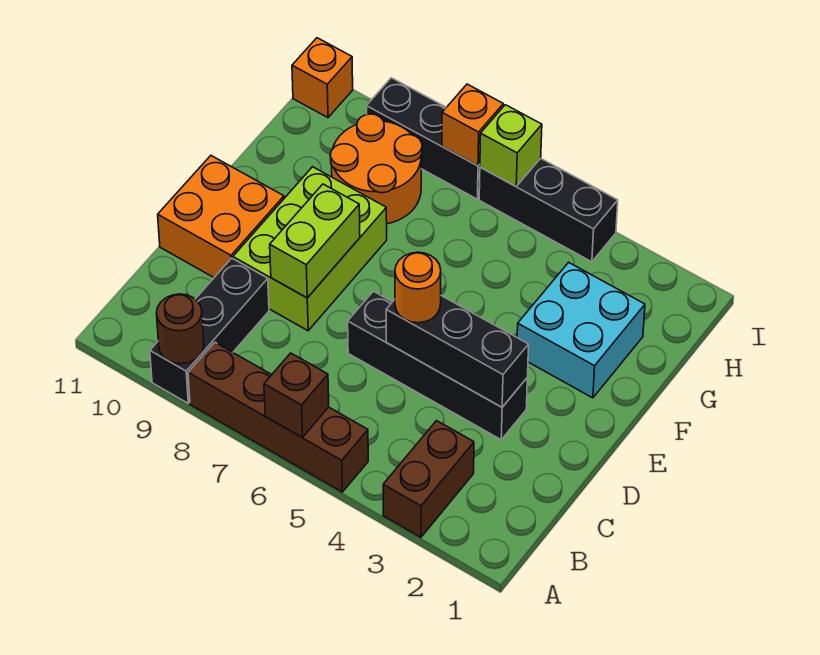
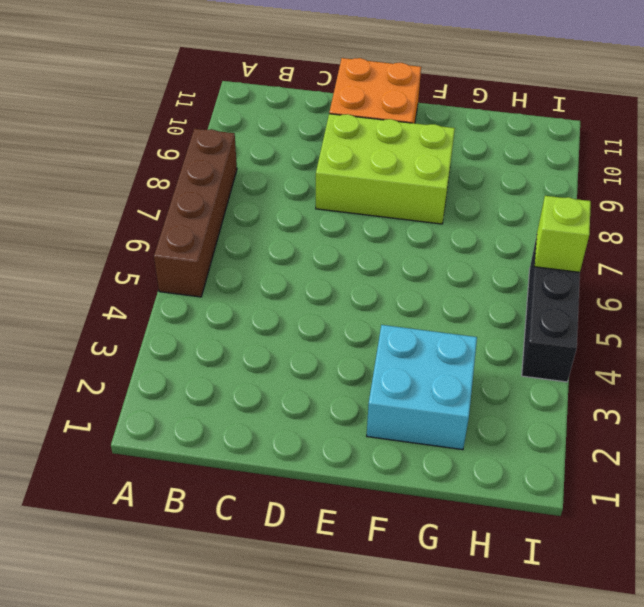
none -> brown brick A3:B3 level 1
none -> black brick A9:C9 level 1
none -> black brick D3:D6 level 1

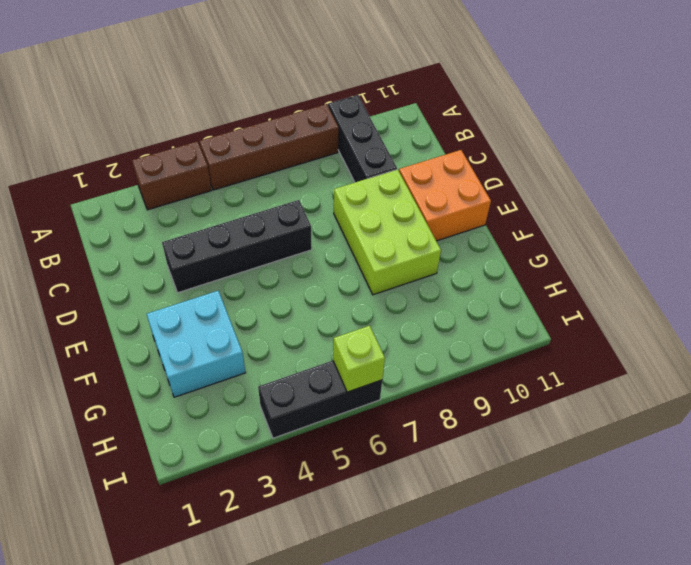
brown brick A3:A4 level 1 -> brown brick A3:B3 level 1
none -> orange round brick G8:H9 level 1
none -> black brick I7:I9 level 1
none -> orange brick I11 level 1

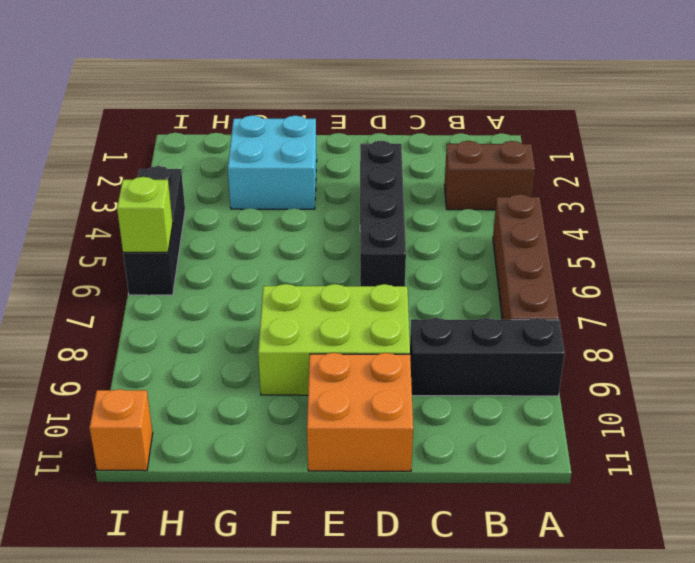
none -> orange round brick G8:H9 level 1
none -> black brick I7:I9 level 1
none -> brown brick A6 level 2

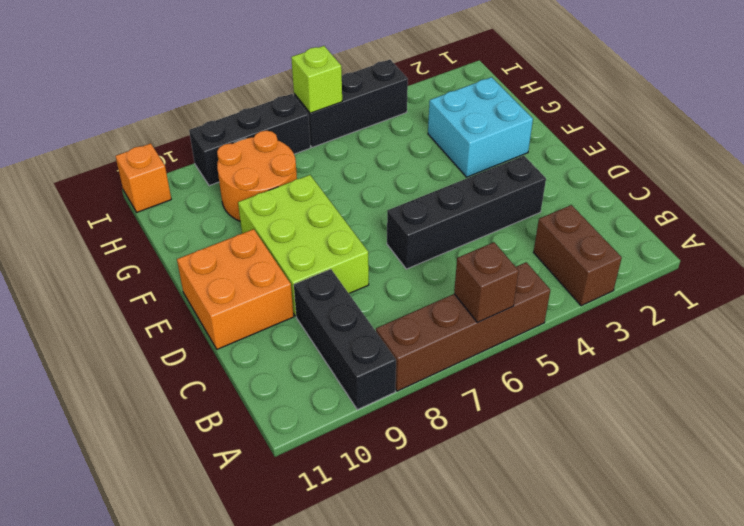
none -> brown round brick A9 level 2
none -> black brick D3:D5 level 2
none -> lime brick D8:E8 level 2

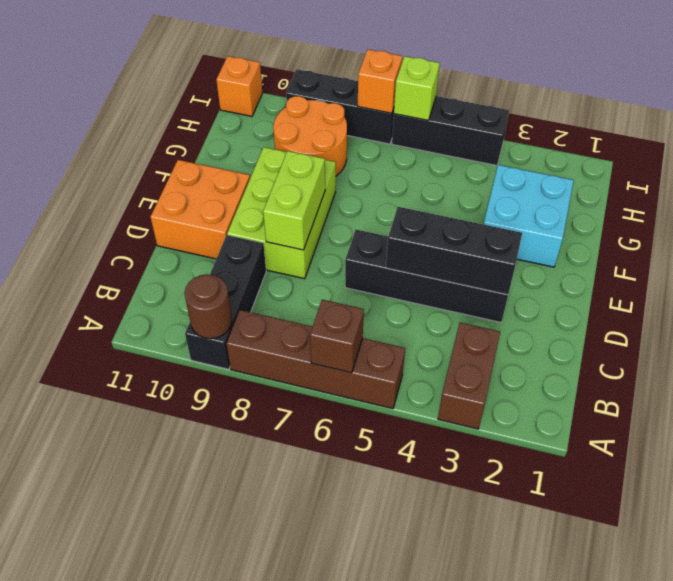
none -> orange round brick D5 level 3

